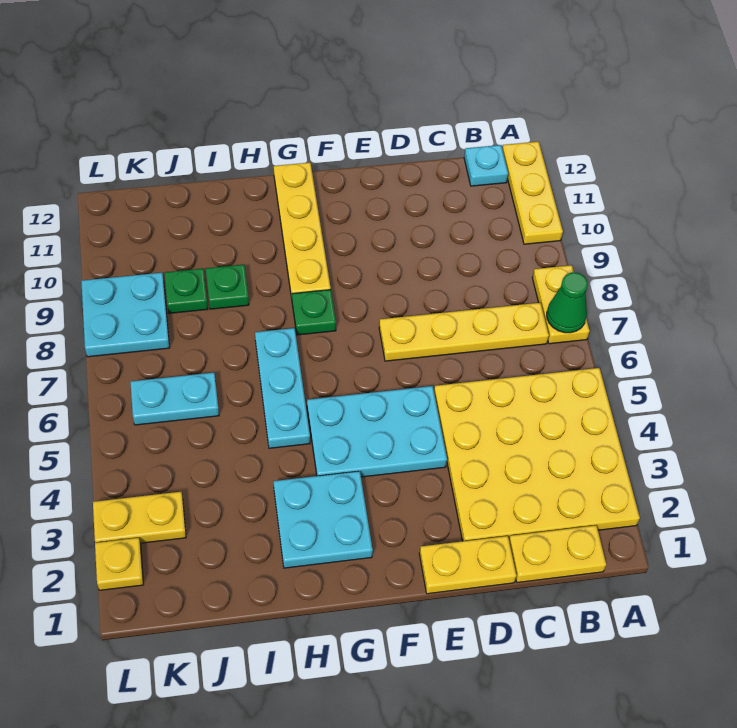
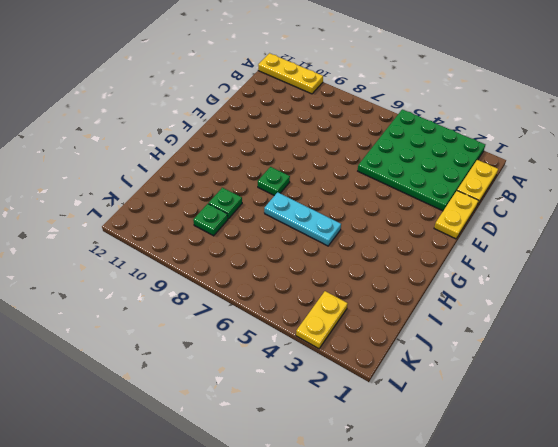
green plate A2:D5 level 1 -> yellow plate A2:D5 level 1
none -> yellow plate A7:A8 level 1
none -> yellow plate B7:E7 level 1
none -> cyan plate B12 level 1

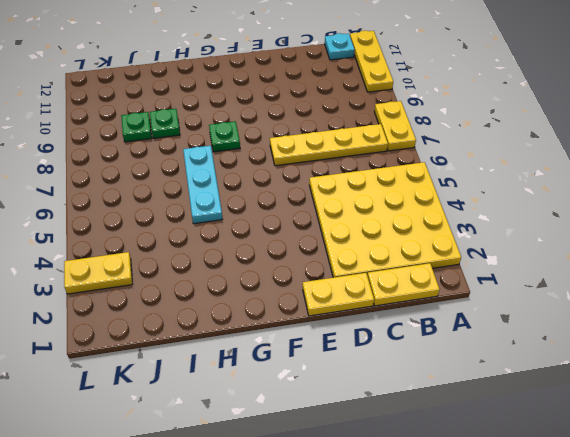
none -> cyan plate E4:G5 level 1
none -> cyan plate G2:H3 level 1
none -> yellow plate G9:G12 level 1

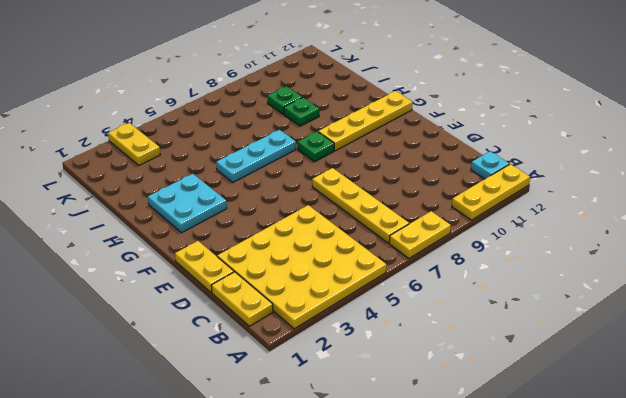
none -> cyan plate E4:G5 level 1
none -> cyan plate J6:K6 level 1
none -> cyan plate K8:L9 level 1

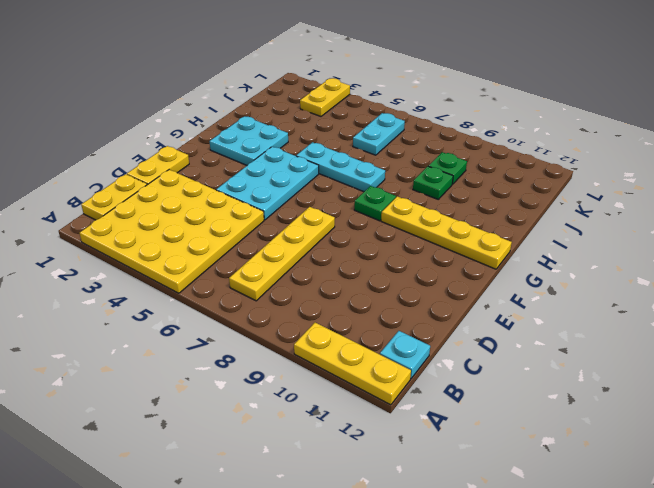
none -> yellow plate A7:A8 level 1
none -> cyan plate K8:L9 level 1
none -> yellow plate L2 level 1

